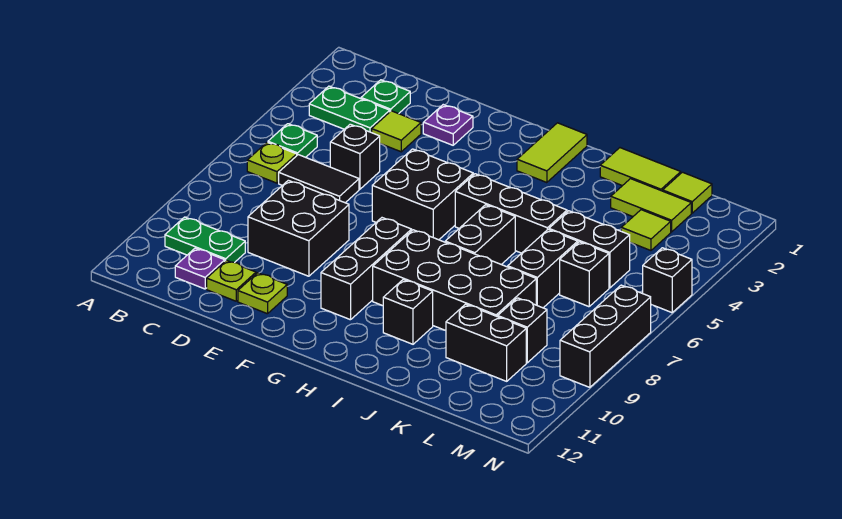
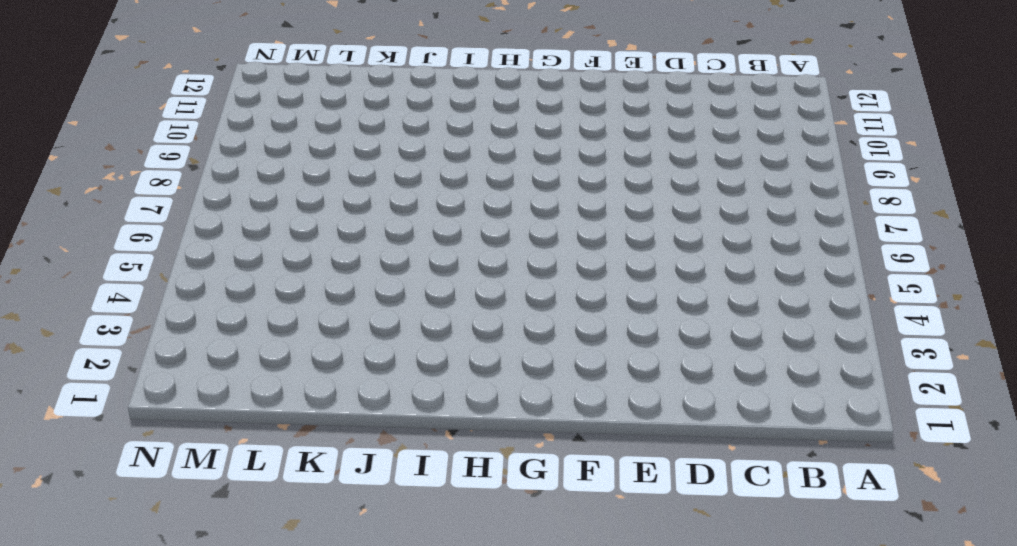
none -> green plate B3:C3 level 1
none -> green plate B5 level 1
none -> lime plate B6 level 1
none -> green plate B10:C10 level 1

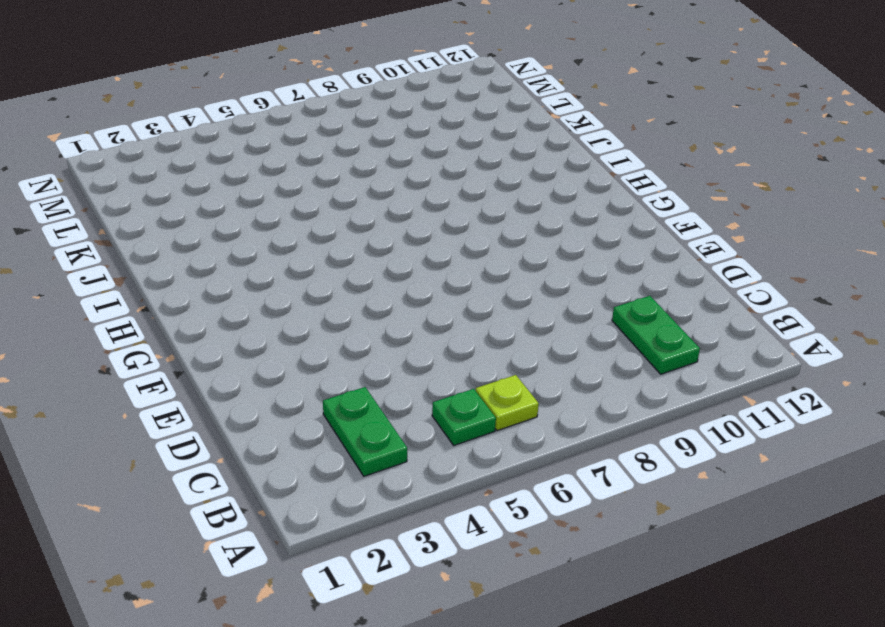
none -> green plate C2 level 1
none -> black tile C6:D6 level 1
none -> purple plate C11 level 1
none -> lime tile D3 level 1

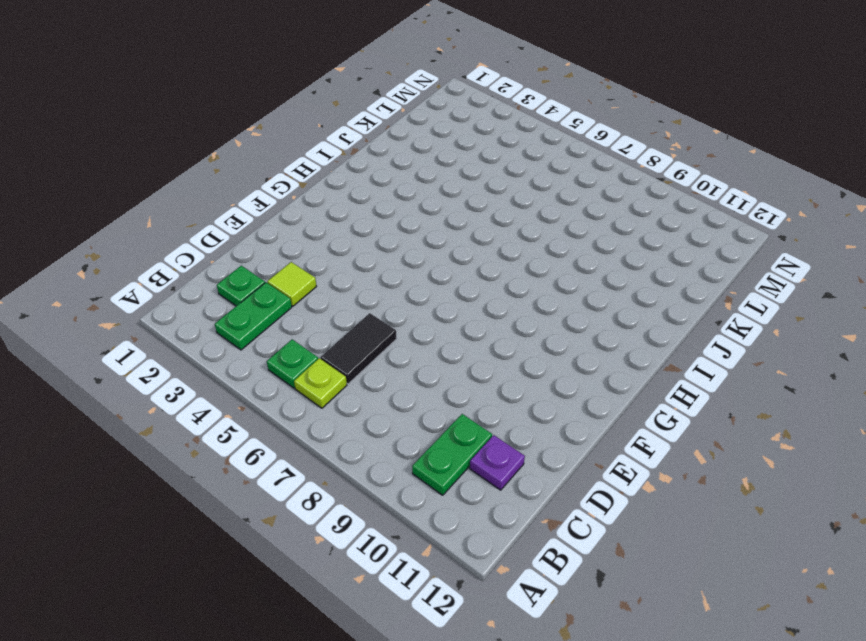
none -> black brick D5 level 1
none -> black brick D8:E9 level 1
none -> lime plate D11 level 1
none -> purple plate E2 level 1

